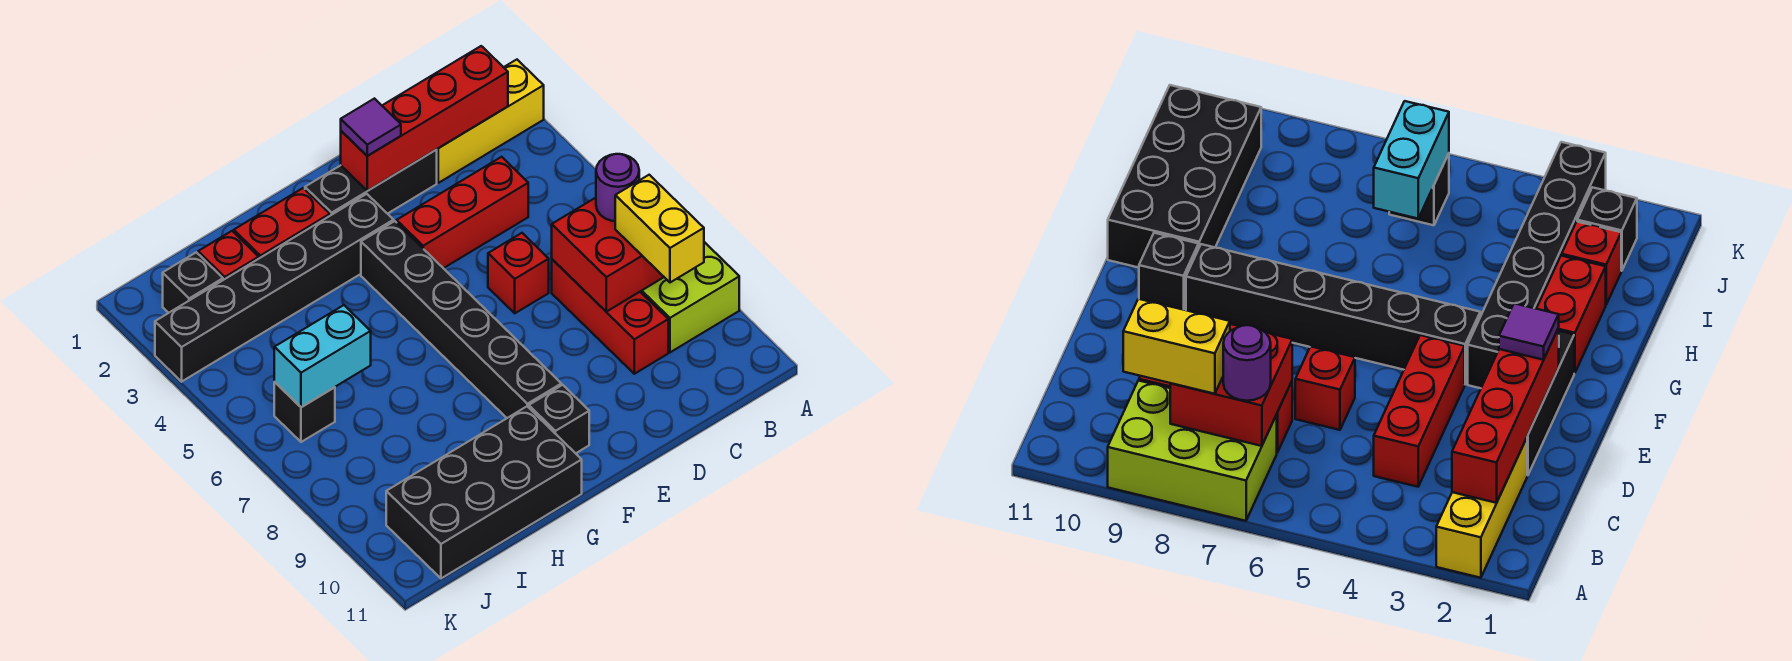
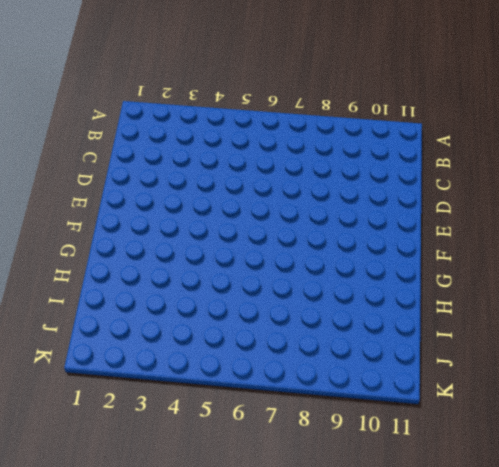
none -> yellow brick A2:C2 level 1
none -> lime brick A7:B9 level 1
none -> red brick C4:E4 level 1

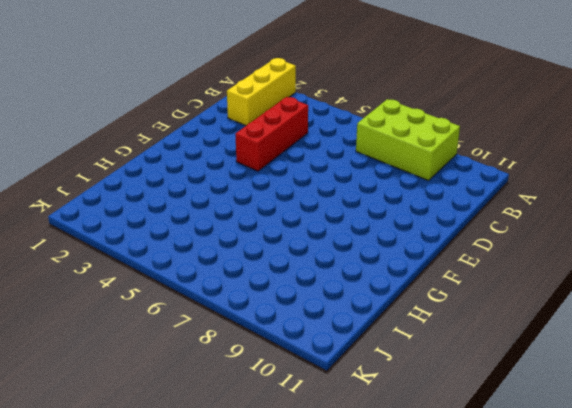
none -> red brick C7:C9 level 1
none -> black brick D2:F2 level 1
none -> red brick D6 level 1

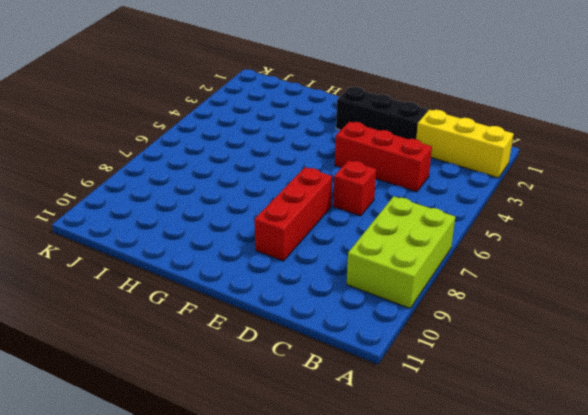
red brick E7:E9 level 1 -> red brick C7:C9 level 1
none -> black brick F3:K3 level 1
none -> black brick F4:F9 level 1
none -> black brick F10 level 1

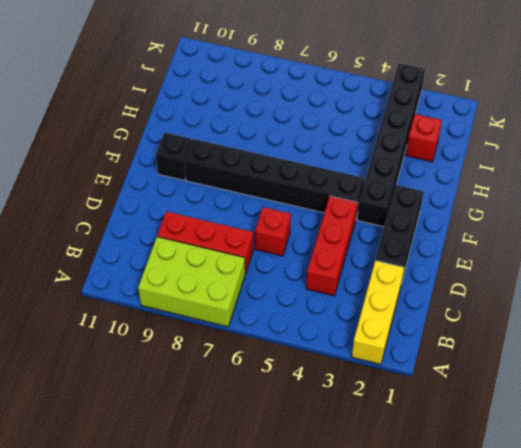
none -> red brick G2:H2 level 1
none -> black brick G10:J11 level 1
none -> black brick J2 level 1

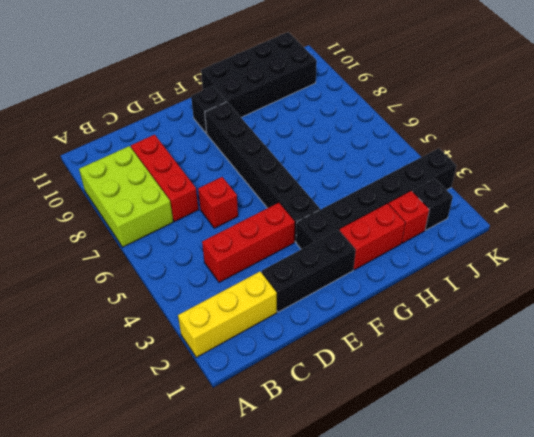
none -> black brick J6 level 1
none -> red brick B2:E2 level 2
none -> red brick B7:C8 level 2

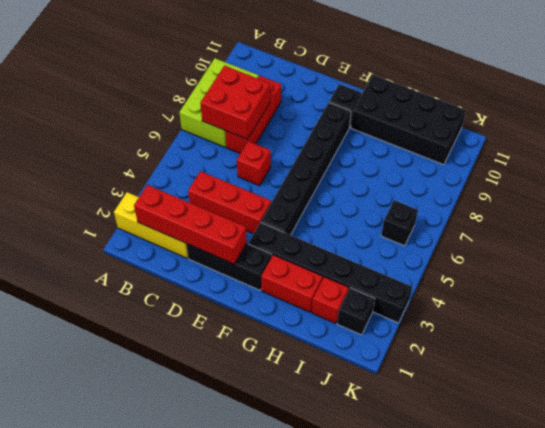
none -> cyan brick I6:J6 level 2
none -> purple round brick B7 level 3
none -> yellow brick B8:B9 level 3

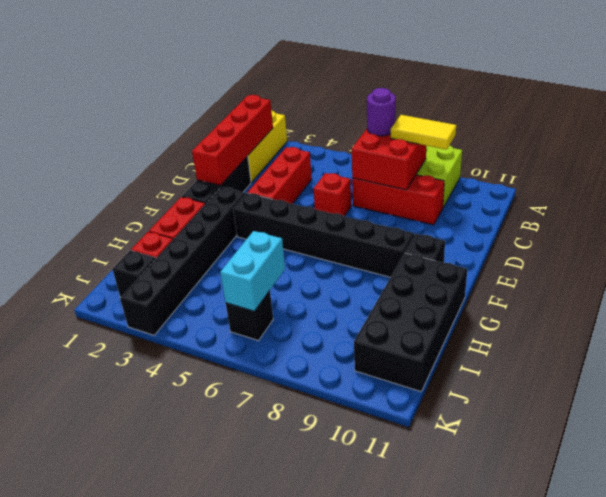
yellow tile B8:B9 level 3 -> yellow brick B8:B9 level 3
none -> purple tile E2 level 3

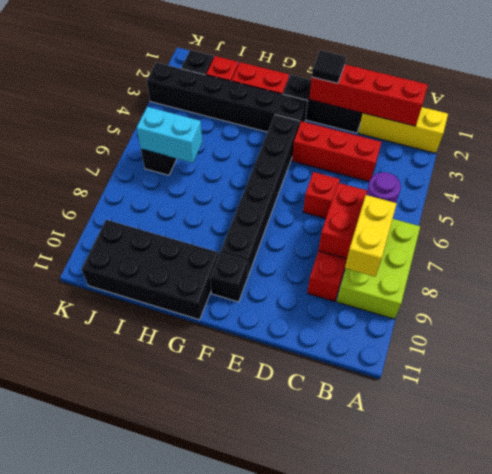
black tile E2 level 3 -> purple tile E2 level 3

